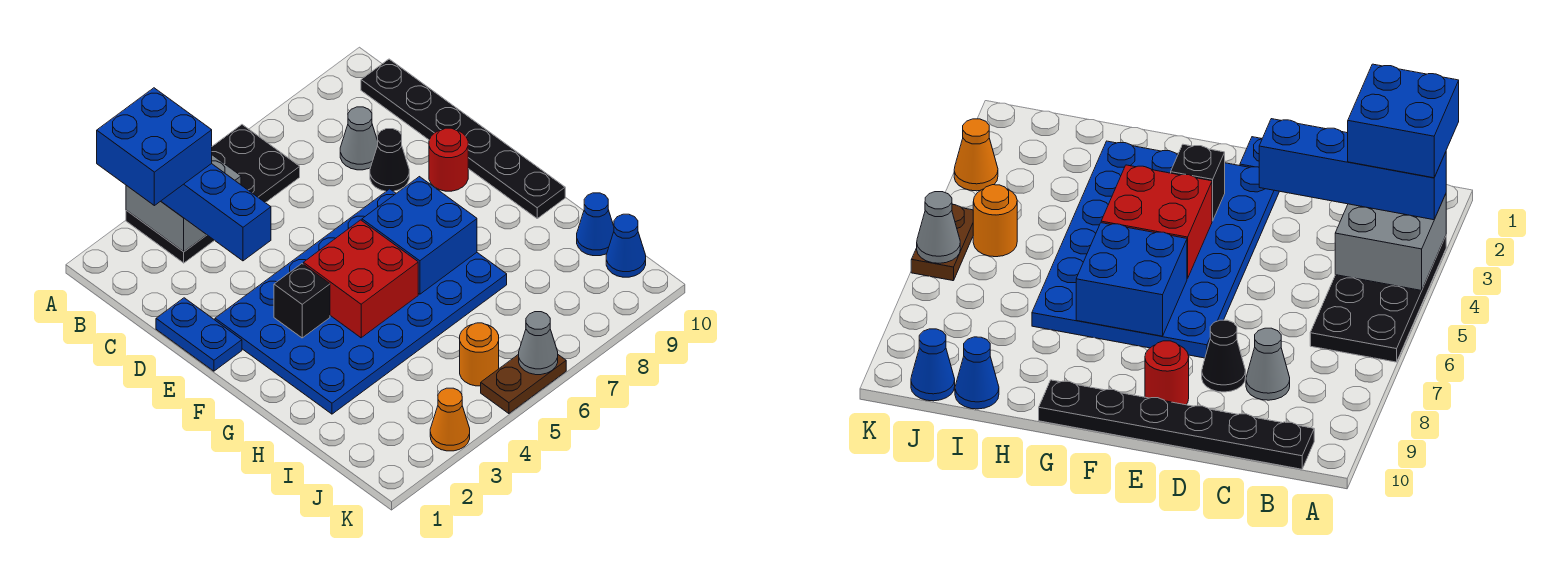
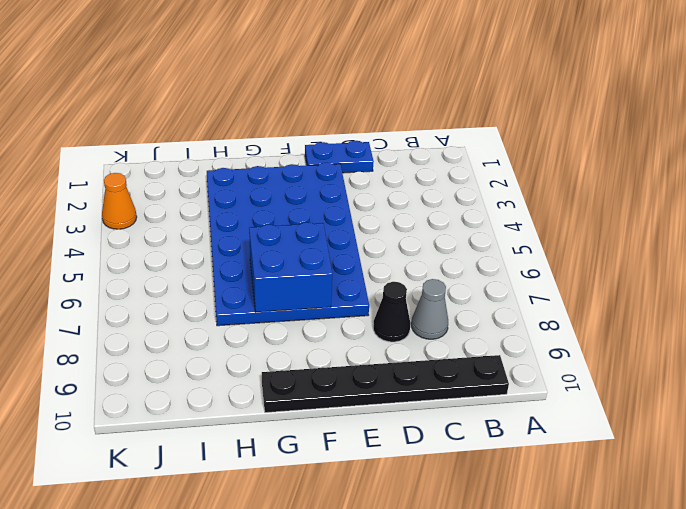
none -> black plate A3:B6 level 1
none -> red round brick E9 level 1
none -> blue cone I10 level 1

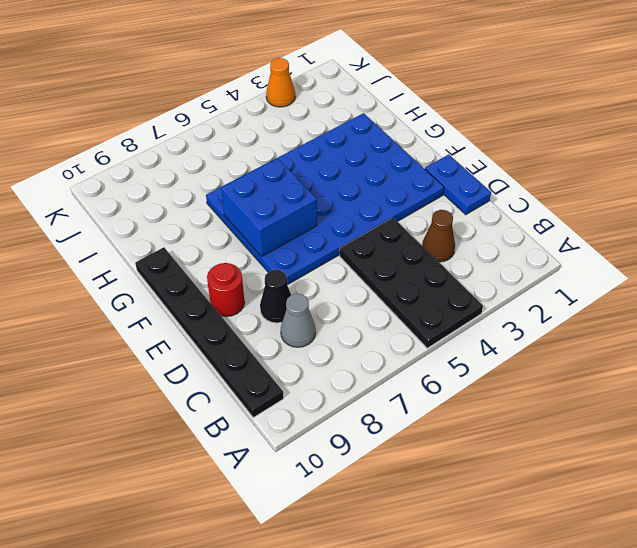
black plate A4:D5 level 1 -> black plate A3:B6 level 1
brown cone C3 level 1 -> none
none -> blue cone I10 level 1
none -> orange round brick J5 level 1
none -> blue cone J10 level 1

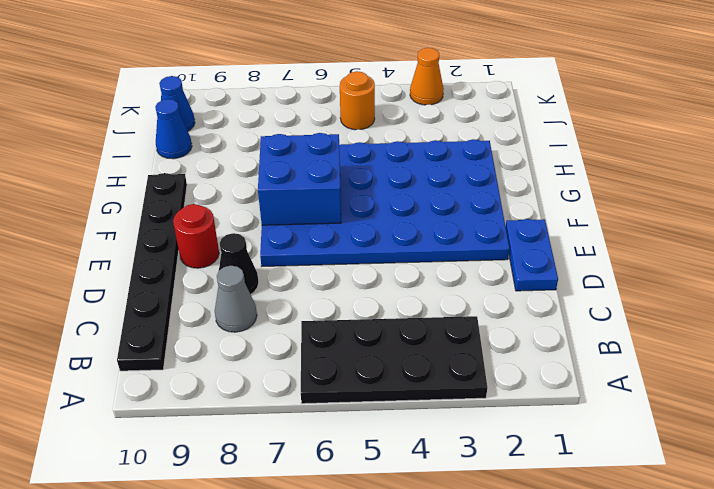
none -> brown plate K5:K6 level 1
none -> grey brick A3:B4 level 2
none -> black brick F3 level 2

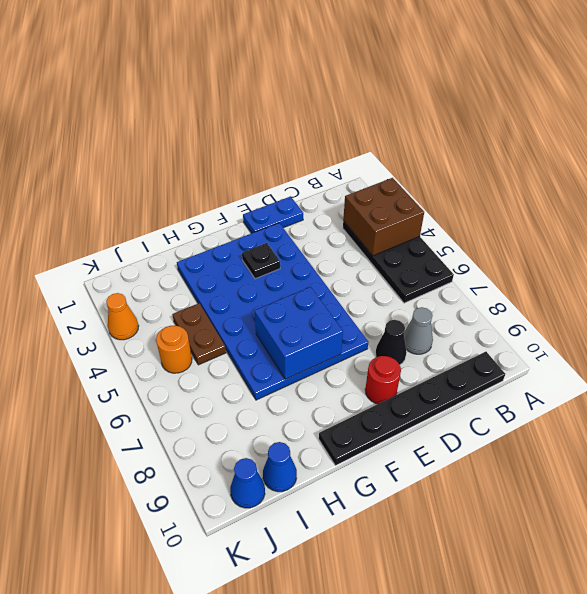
brown brick A3:B4 level 2 -> grey brick A3:B4 level 2
black plate F3 level 2 -> black brick F3 level 2
brown plate I4:I5 level 1 -> brown plate K5:K6 level 1
none -> red brick F4:G5 level 2
none -> grey cone K6 level 2
none -> blue brick A3:D3 level 3

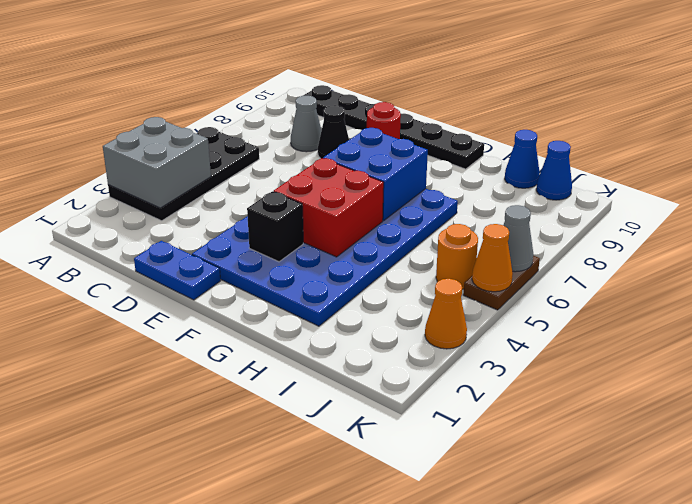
orange cone K5 level 2 -> none
none -> blue brick A3:D3 level 3
none -> blue brick A2:B3 level 4

